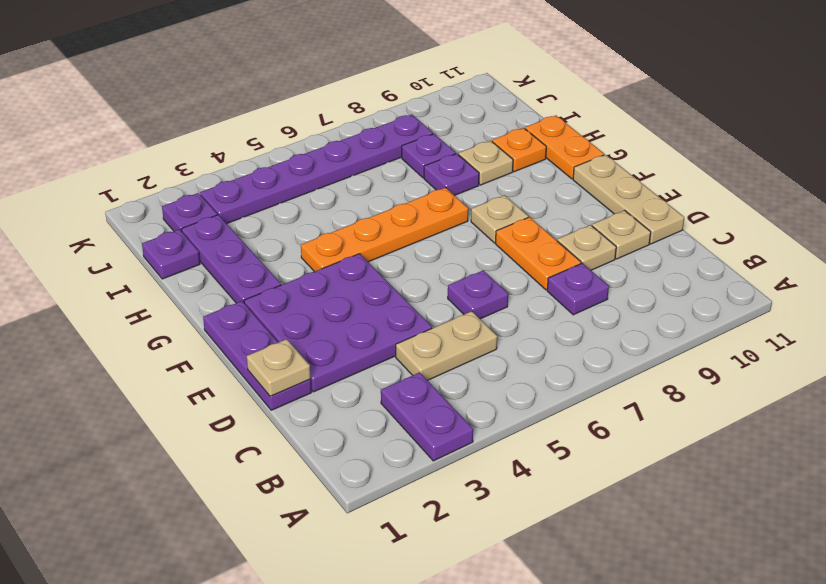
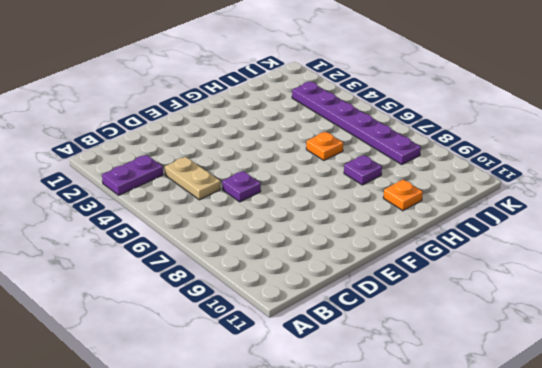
orange plate H6 level 1 -> none
none -> purple plate C8 level 1
none -> purple plate D1:F1 level 1
none -> purple plate D2:F4 level 1

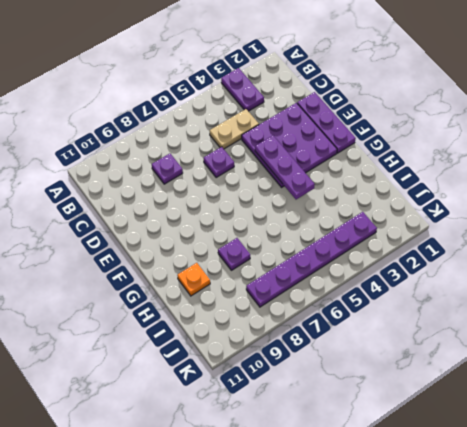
purple plate E4:G4 level 2 -> purple plate G2:I2 level 1
none -> orange plate D8:E8 level 1
none -> tan plate D9 level 1
none -> tan plate D10 level 1

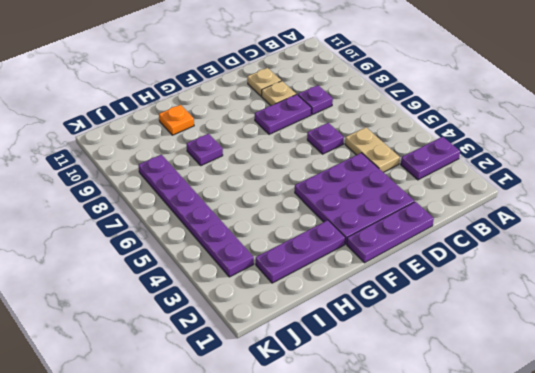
purple plate D8:E8 level 1 -> orange plate D8:E8 level 1
none -> tan plate D11:F11 level 1
none -> tan plate F8 level 1
none -> orange plate G4:G7 level 1

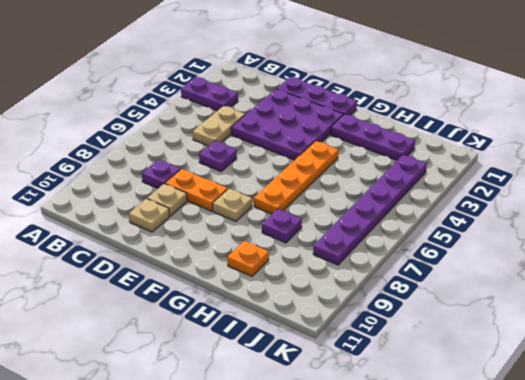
none -> tan plate D11:F11 level 1
none -> orange plate G11:H11 level 1
none -> tan plate H9 level 1

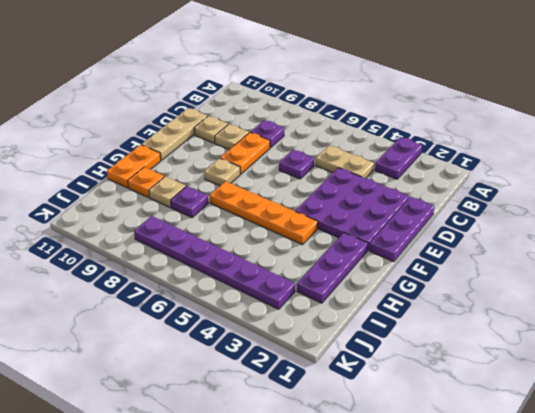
none -> purple plate I1 level 1
none -> purple plate I8 level 1
none -> purple plate J2 level 1

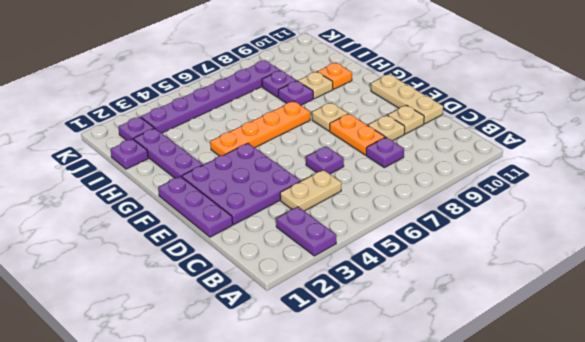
none -> orange plate G11:H11 level 1
none -> tan plate D1 level 2

